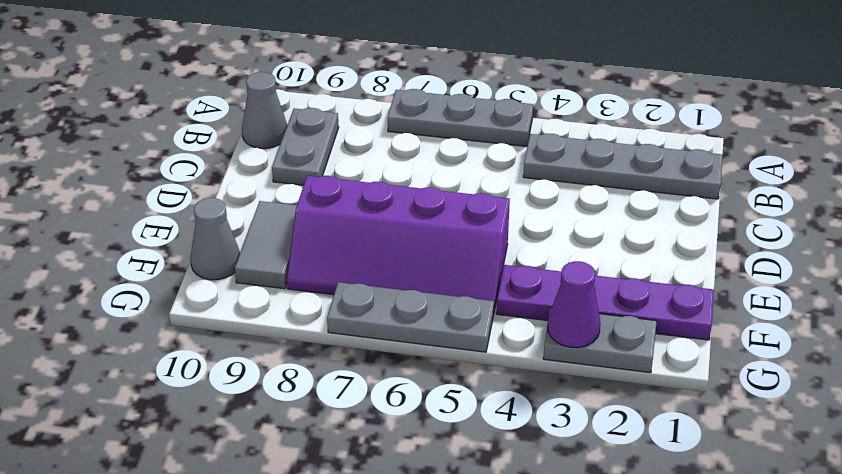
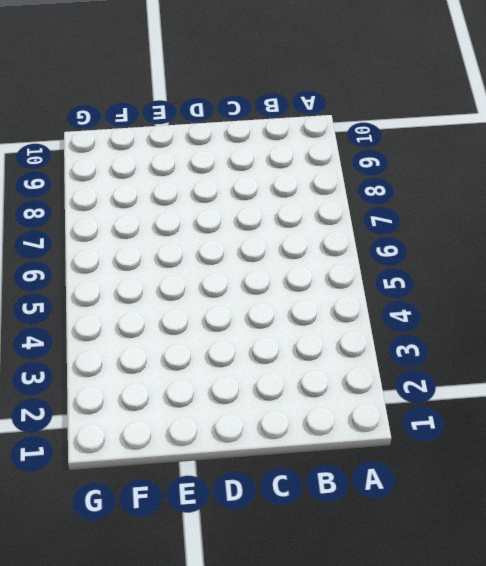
none -> grey plate A5:A7 level 1
none -> grey plate B1:B4 level 1

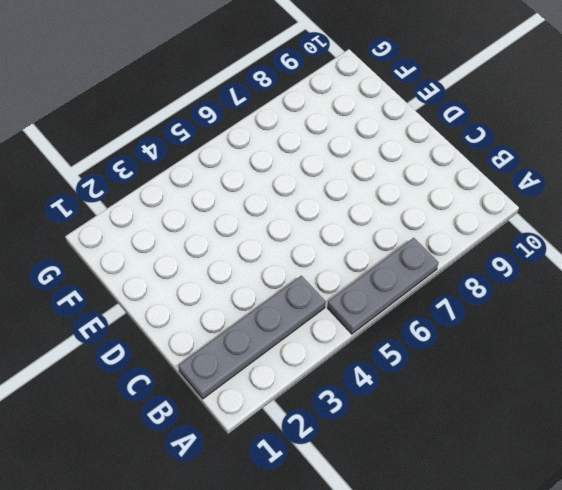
none -> grey plate B9:C9 level 1
none -> grey cone B10 level 1

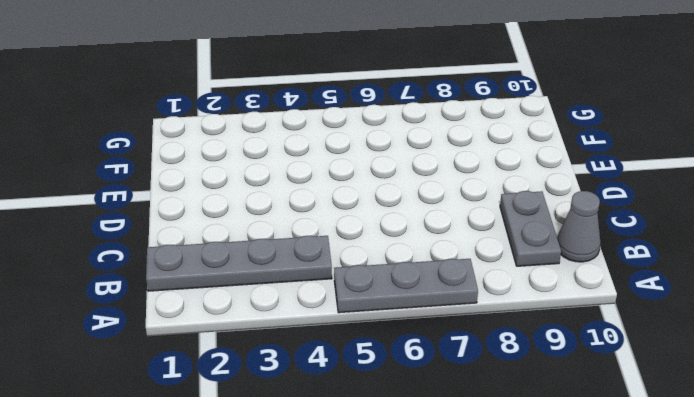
none -> purple slope E5:F8 level 1 top E
none -> grey tile E9:F9 level 1

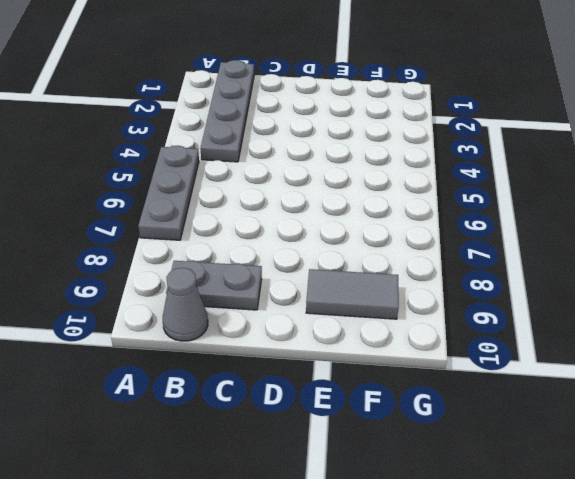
none -> purple slope E5:F8 level 1 top E
none -> purple plate F1:F4 level 1

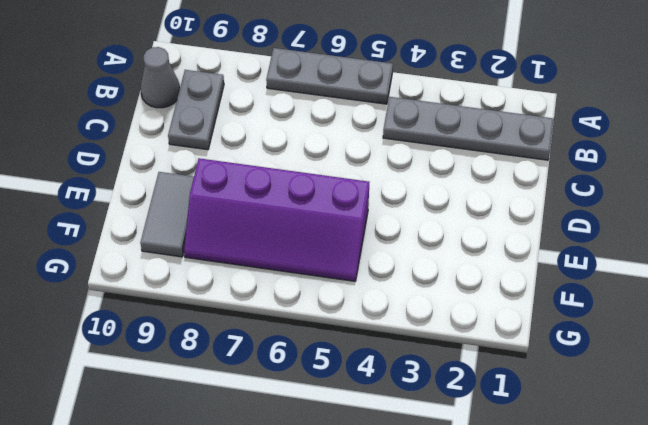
none -> purple plate F1:F4 level 1
none -> grey cone F10 level 1

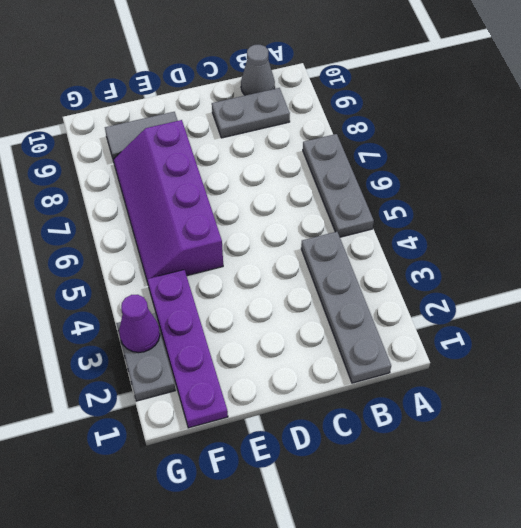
none -> grey cone F10 level 1
none -> grey plate G5:G7 level 1

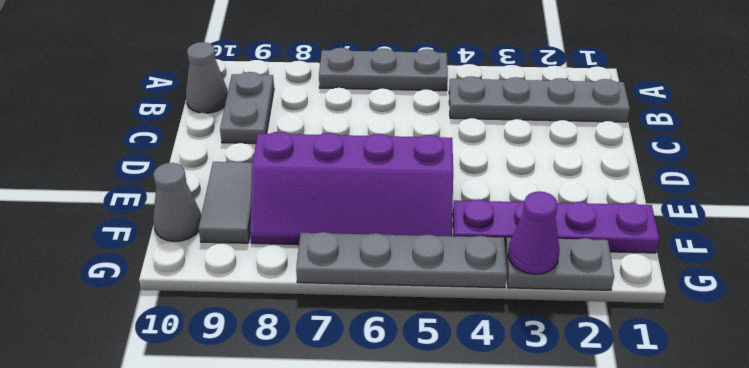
grey plate G4:G7 level 1 -> grey plate G5:G7 level 1

